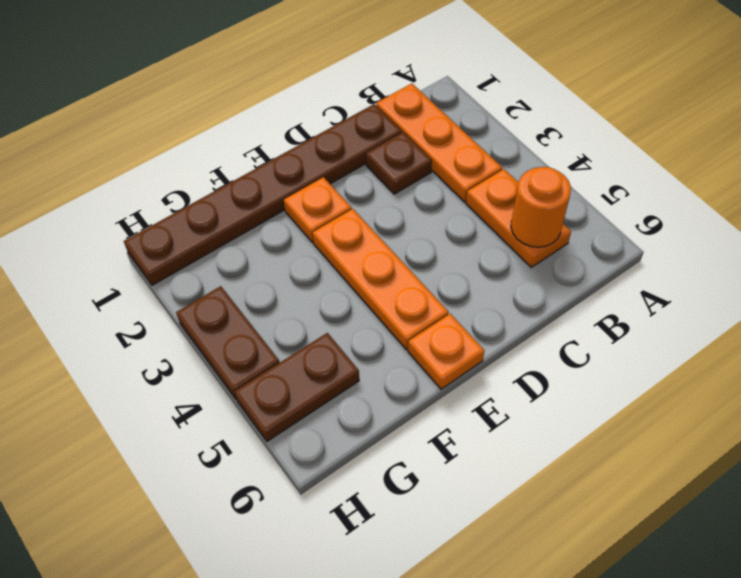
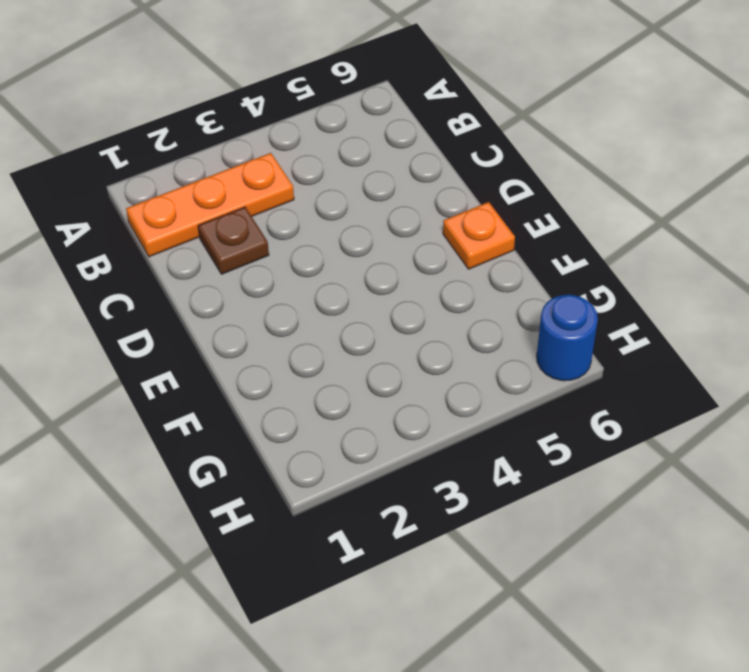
blue round brick H6 level 1 -> none
none -> orange plate B4:B5 level 1
none -> brown plate C1:H1 level 1

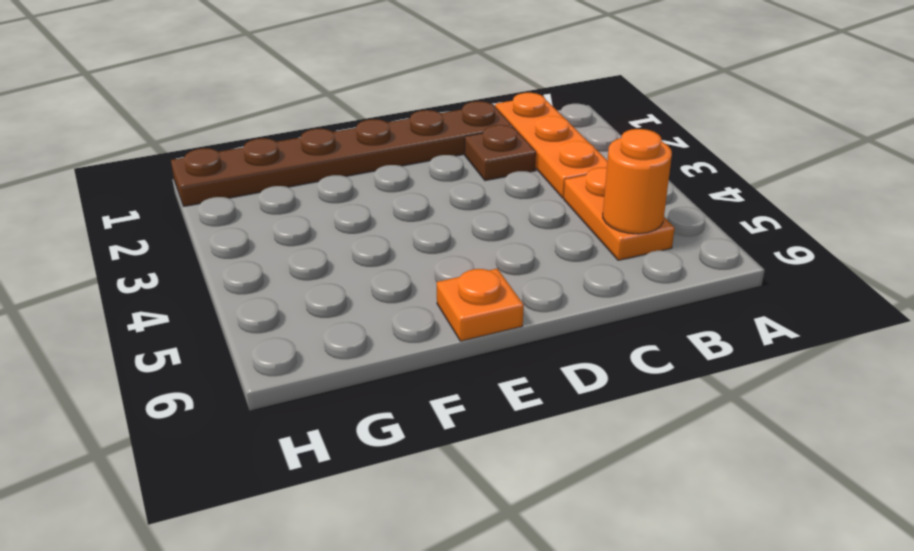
none -> orange plate E2 level 1
none -> orange plate E3:E5 level 1

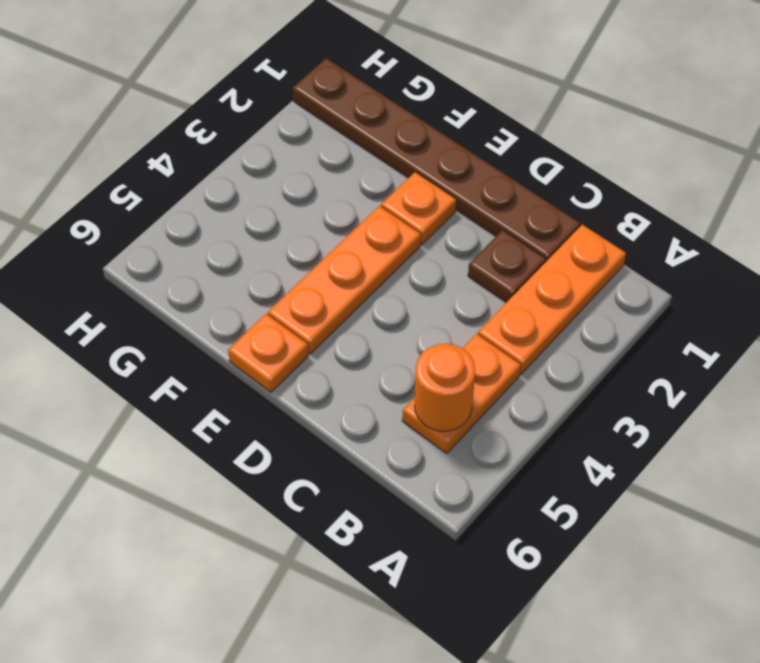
none -> brown plate G5:H5 level 1
none -> brown plate H3:H4 level 1

